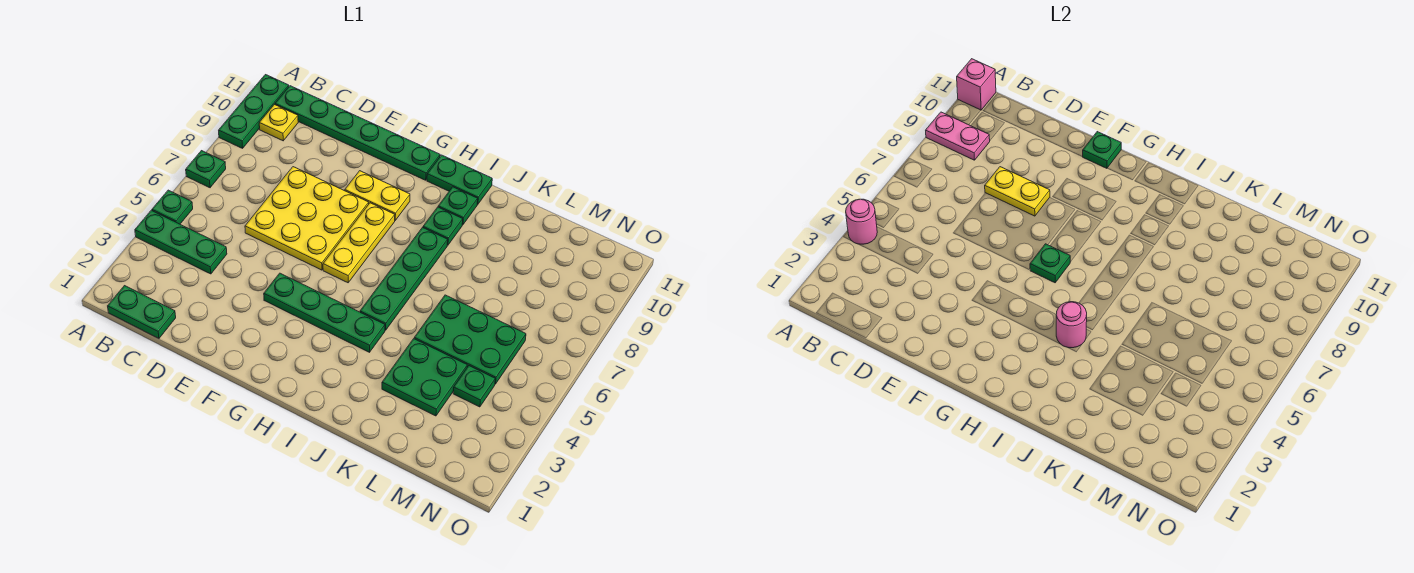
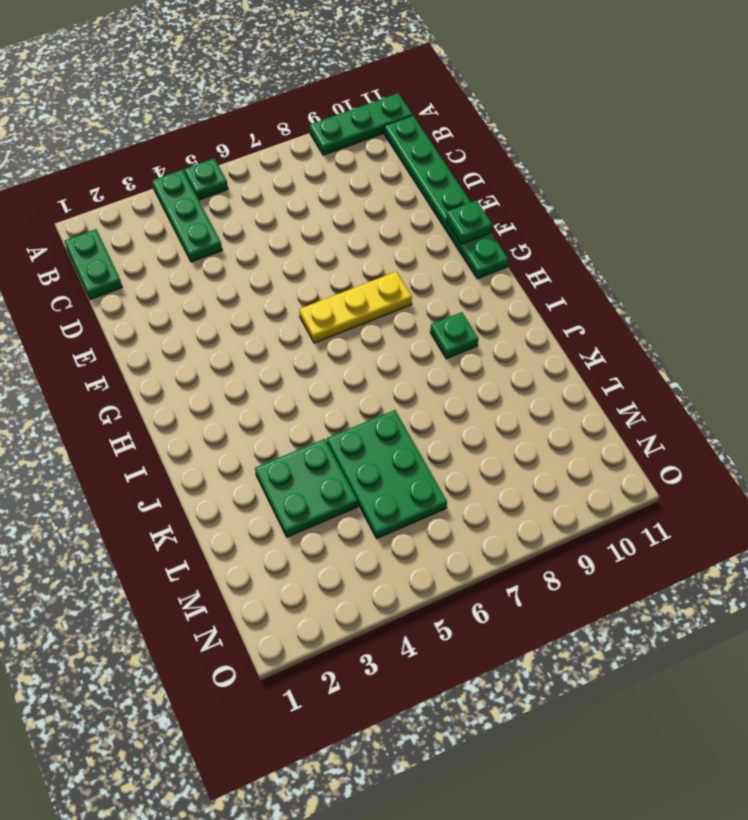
none -> green plate A7 level 1
none -> yellow plate B10 level 1
none -> yellow plate D6:F8 level 1

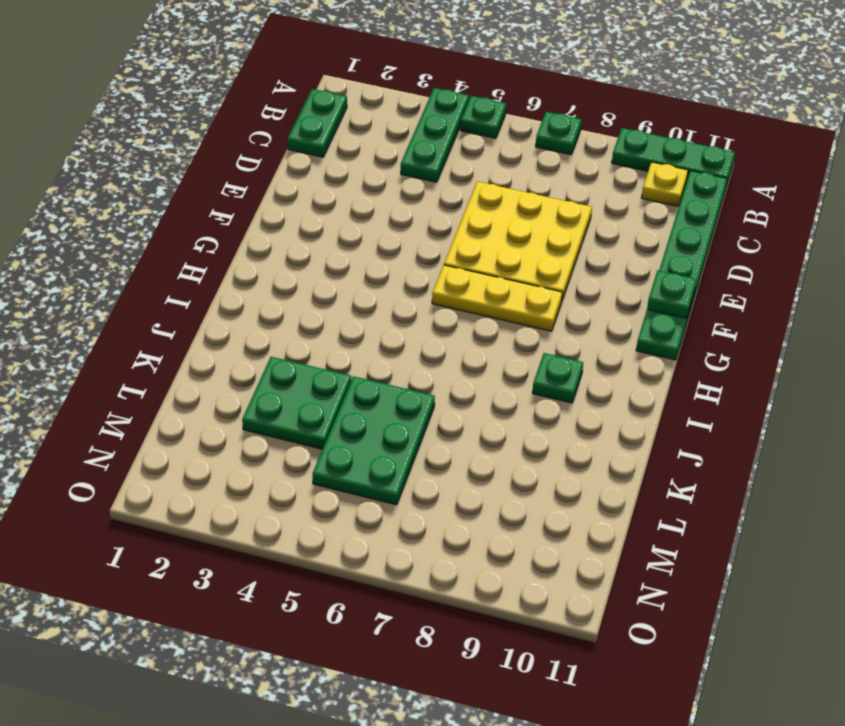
none -> green plate F4:I4 level 1
none -> yellow plate F9:G9 level 1
none -> green plate H11:I11 level 1

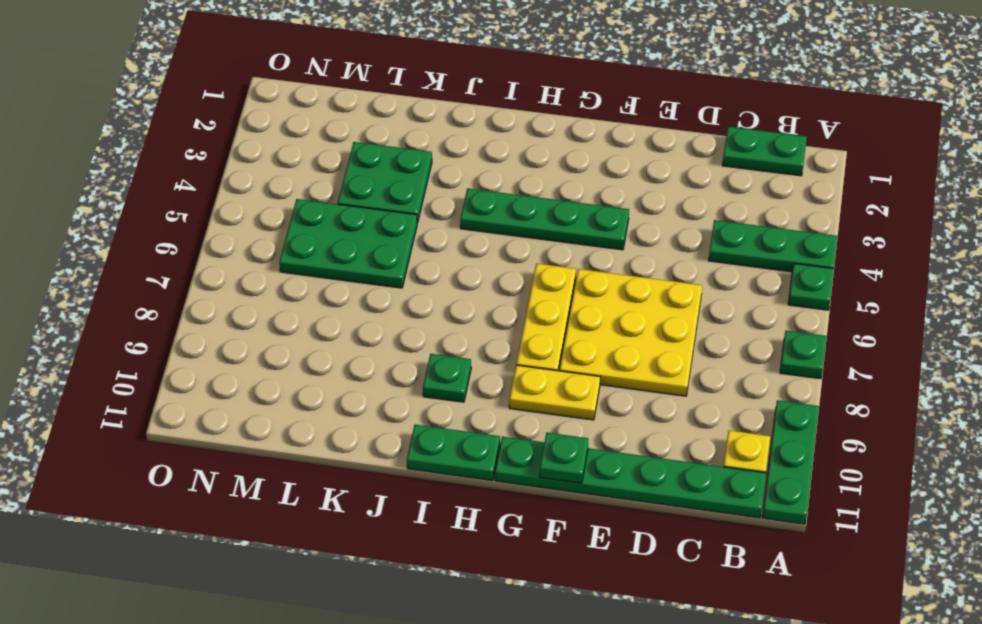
none -> green plate I5:I8 level 1
none -> green plate I10 level 1
none -> green plate M4 level 1

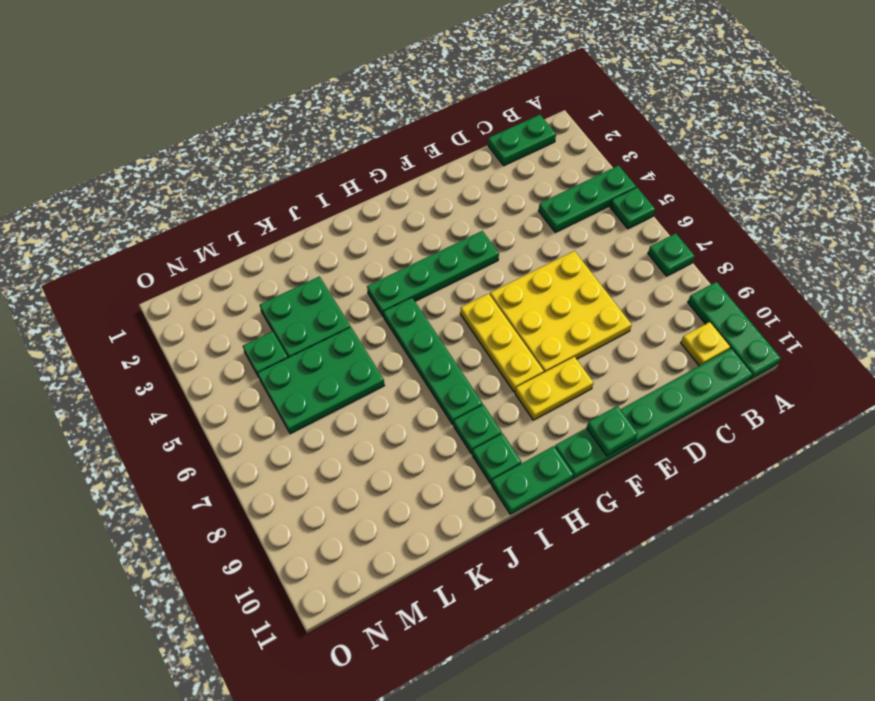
none -> pink round brick A4 level 2
none -> pink plate A9:B9 level 2
none -> pink brick A11 level 2

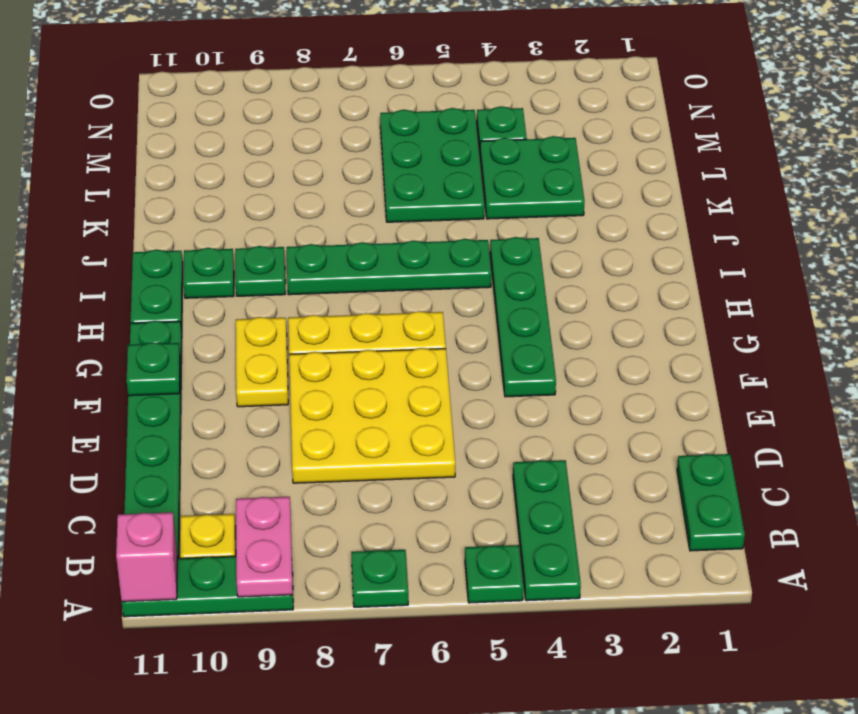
none -> pink round brick A4 level 2
none -> yellow plate D8:E8 level 2
none -> green plate G6 level 2

